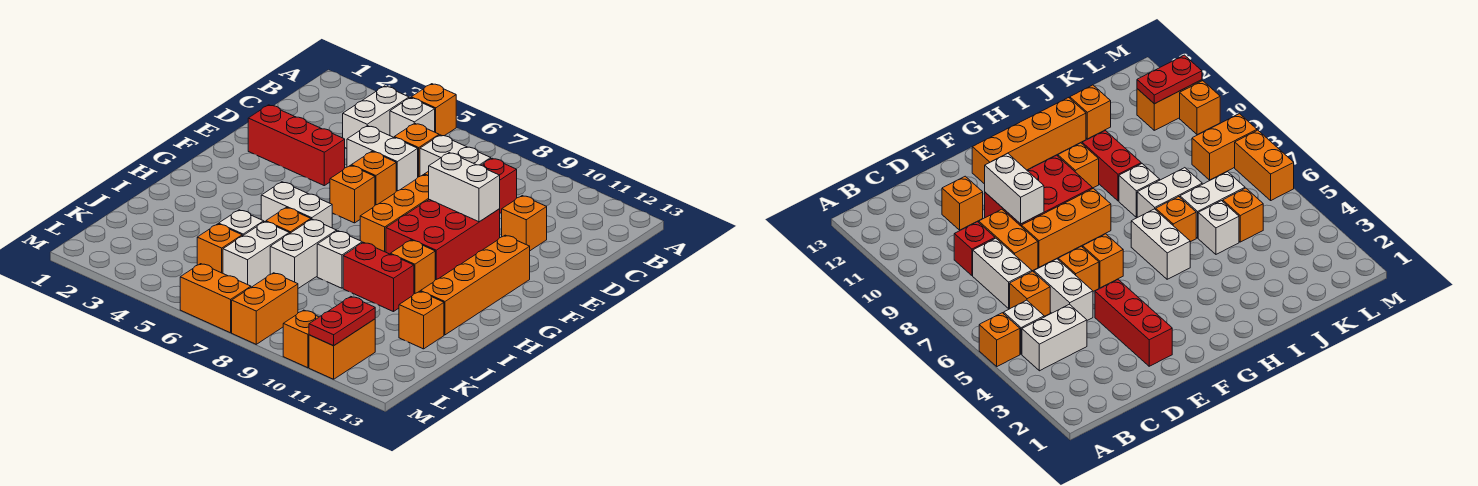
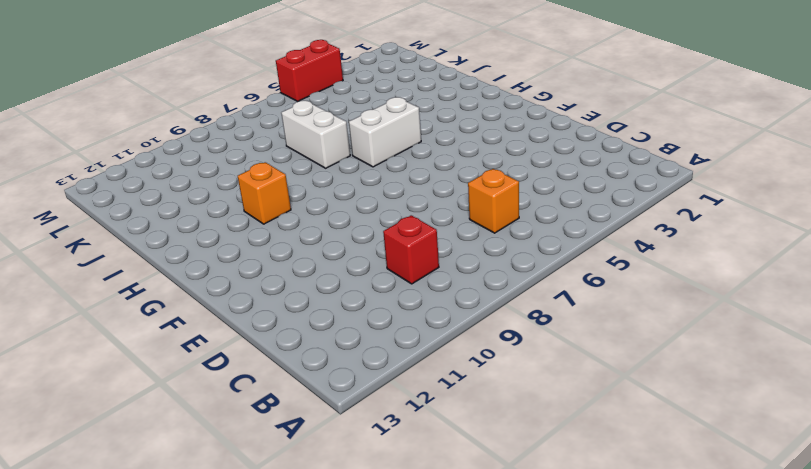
red brick M4:M5 level 1 -> red brick I9:I10 level 1
none -> orange brick A5 level 1
none -> white brick B4:C4 level 1
none -> white brick B5 level 1
none -> white brick C7:C8 level 1

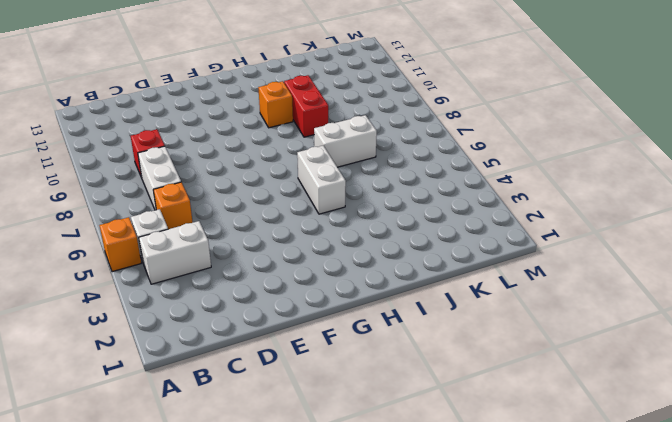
none -> white brick D5:D6 level 1
none -> orange brick D8:D9 level 1
none -> orange brick D11 level 1
none -> red brick E2:E4 level 1

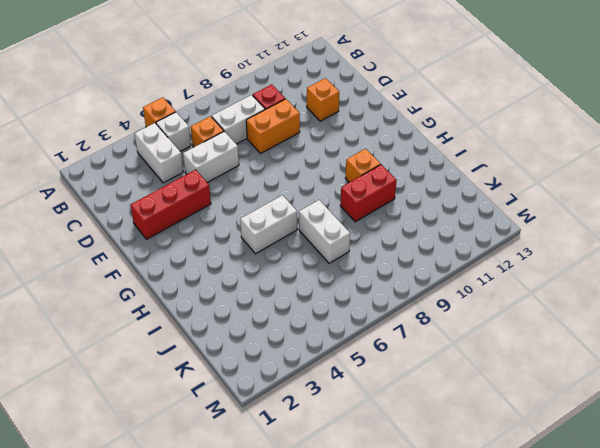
none -> orange brick E6 level 1
none -> orange brick E8:G8 level 1
none -> red brick E9:G10 level 1
none -> orange brick F6 level 1

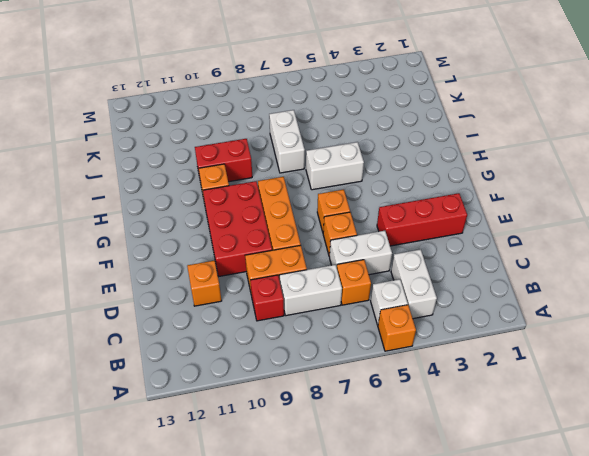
none -> orange brick F12:I12 level 1
none -> orange brick I6 level 1
none -> white brick I8 level 1
none -> white brick J5 level 1

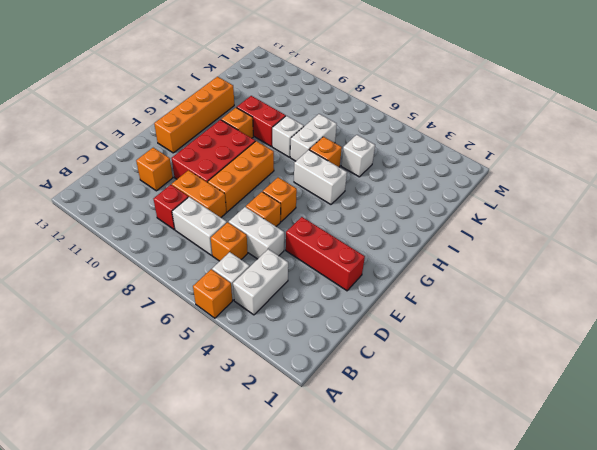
none -> white brick J6:K6 level 1
none -> orange brick J12 level 1
none -> orange brick K5 level 1
none -> orange brick L8:M8 level 1

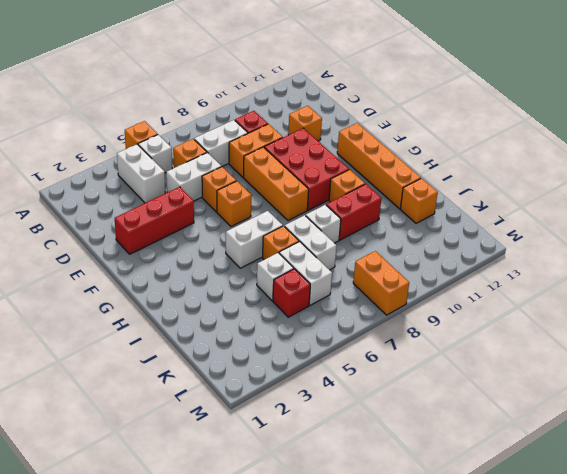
red brick K5 level 1 -> orange brick K5 level 1
none -> orange brick L11:M11 level 1
none -> orange brick M6:M7 level 1
none -> orange brick M10 level 1
none -> white brick E9:E10 level 2

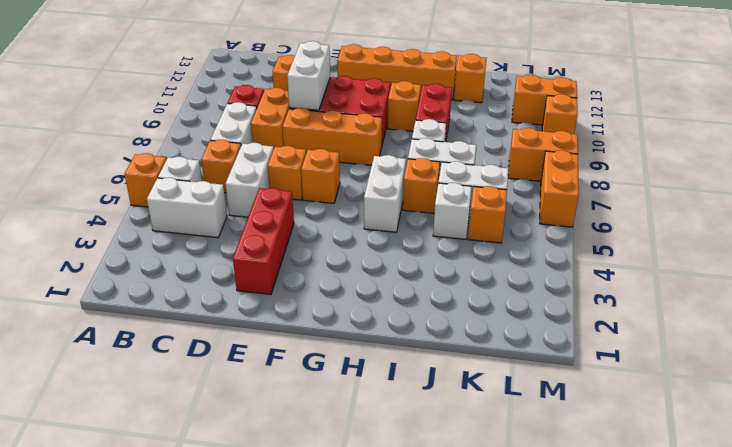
none -> red plate L11:M11 level 2

